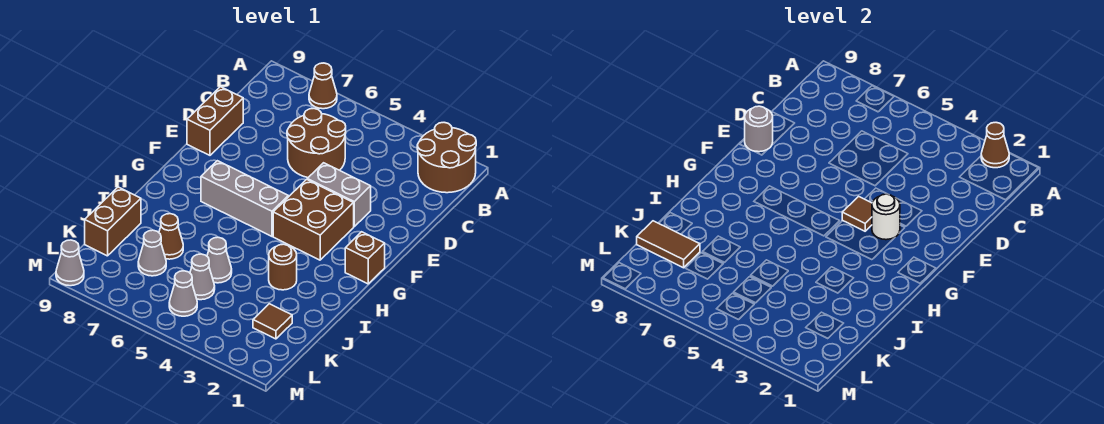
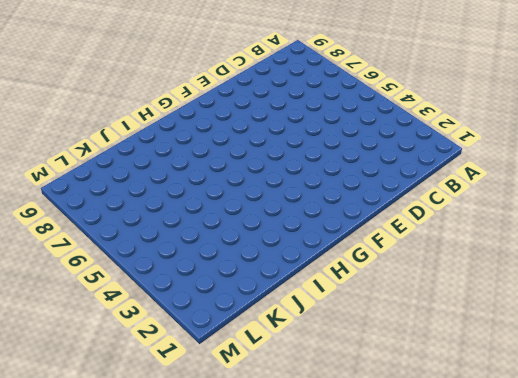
none -> brown round brick A1:B2 level 1
none -> brown cone A7 level 1
none -> brown round brick C5:D6 level 1

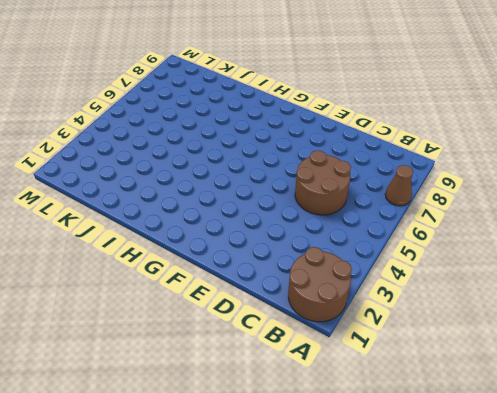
none -> brown brick D9:E9 level 1
none -> grey brick E3:E4 level 1
none -> brown brick F3:G4 level 1

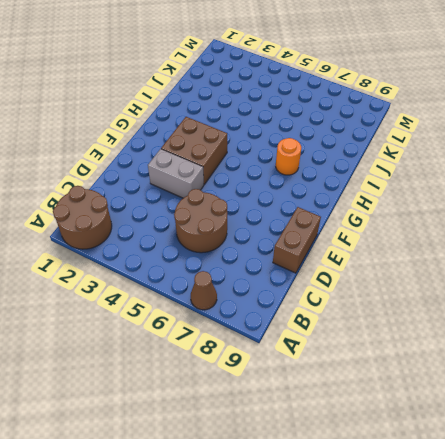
orange round brick H7 level 1 -> none
none -> brown brick G1 level 1
none -> grey brick G5:G7 level 1
none -> brown round brick I3 level 1

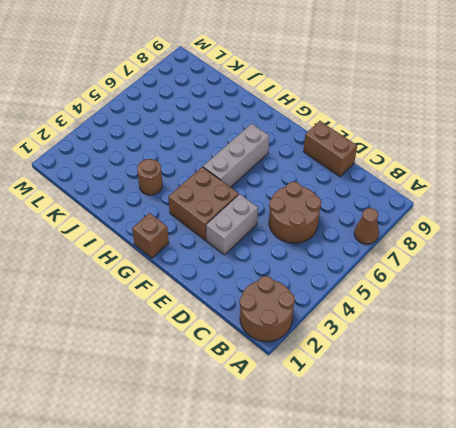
none -> grey cone J5 level 1
none -> brown cone J7 level 1
none -> brown brick J9:K9 level 1

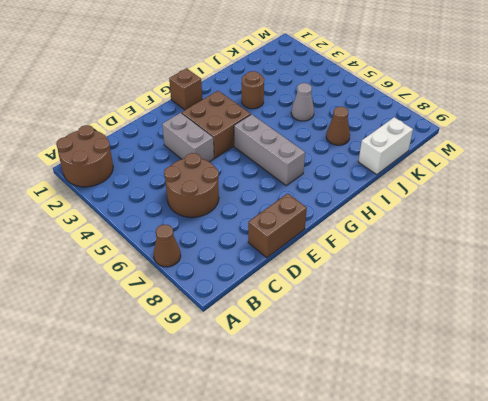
white brick J9:K9 level 1 -> brown brick J9:K9 level 1
none -> brown tile K2 level 1
none -> grey cone K5 level 1
none -> grey cone K7 level 1

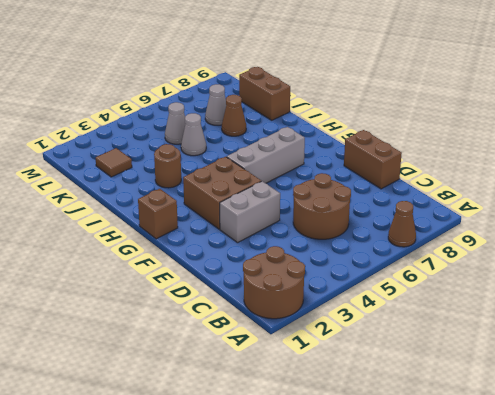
none -> grey cone L5 level 1
none -> grey cone M9 level 1
none -> brown cone A2 level 2

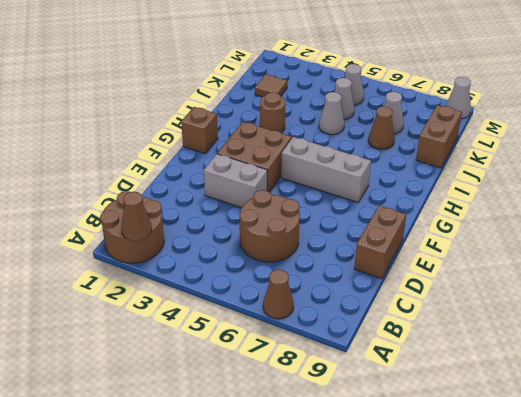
none -> grey round brick E9 level 2
none -> white round brick F3 level 2
none -> brown tile F4 level 2

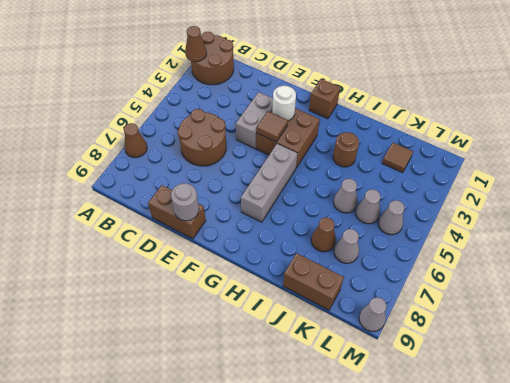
none -> brown tile K8:K9 level 2

